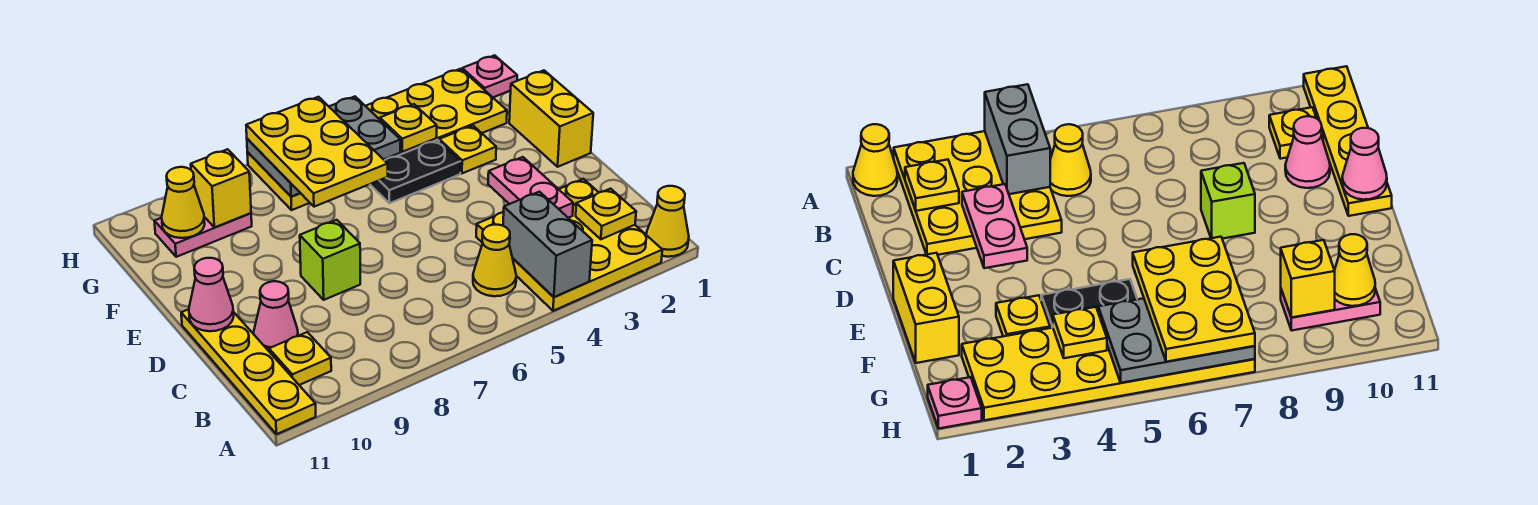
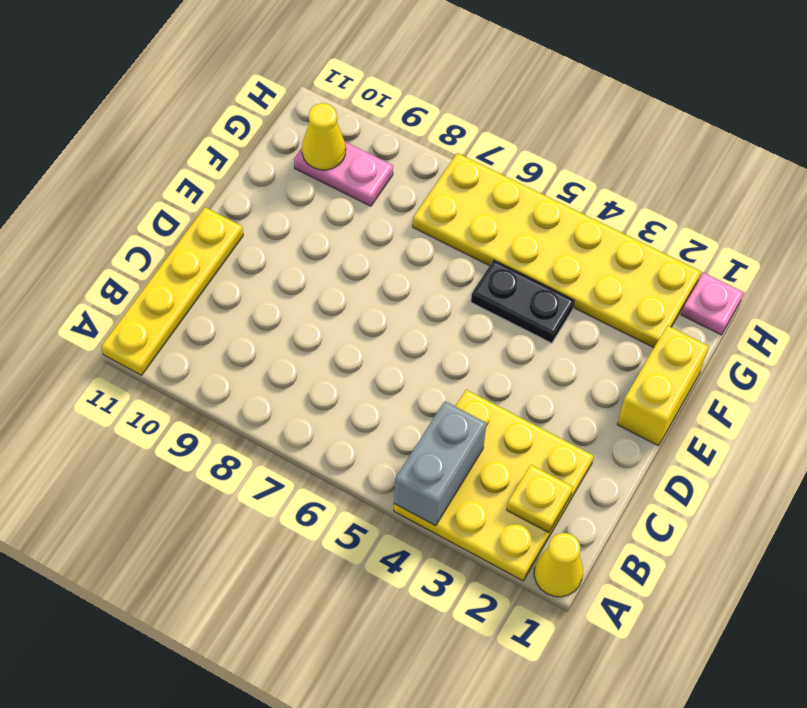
none -> yellow cone B5 level 1
none -> yellow plate B10 level 1
none -> pink cone C10 level 1

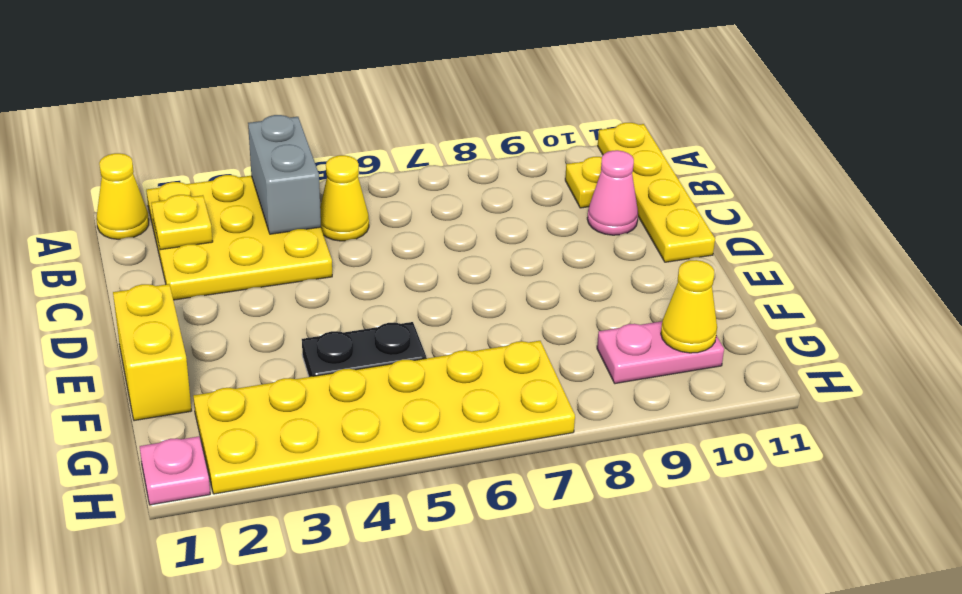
none -> lime brick D8 level 1
none -> yellow plate F3 level 1
none -> pink plate C3:D3 level 2

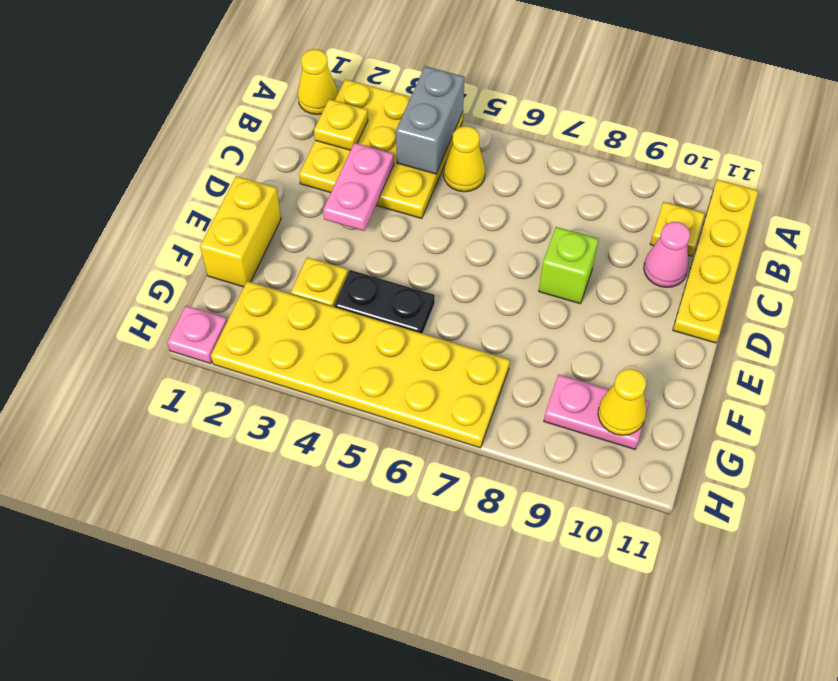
none -> pink cone D11 level 2
none -> yellow plate G4 level 2
none -> grey plate G5:H7 level 2

